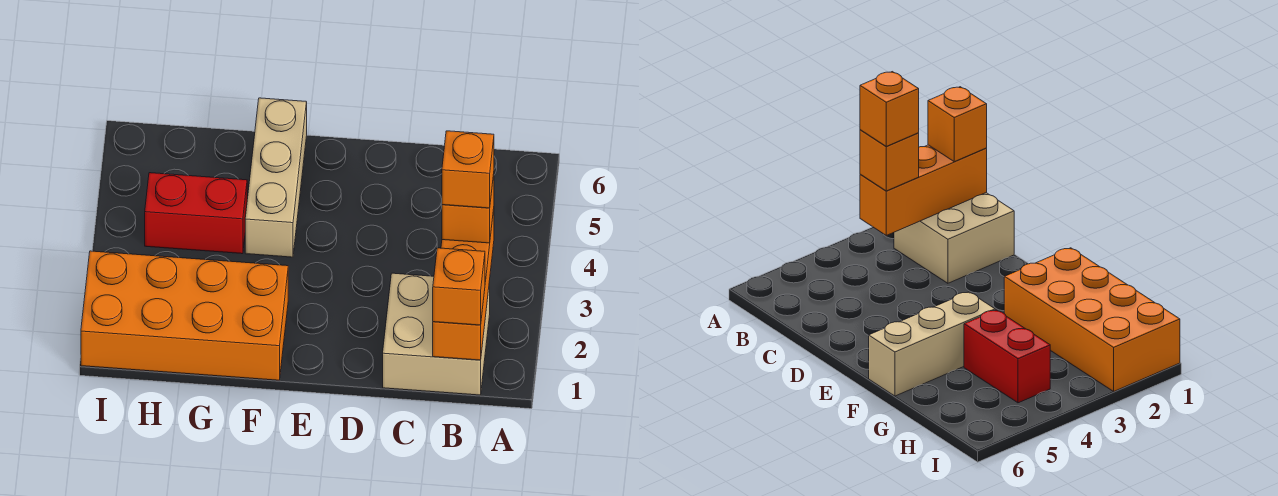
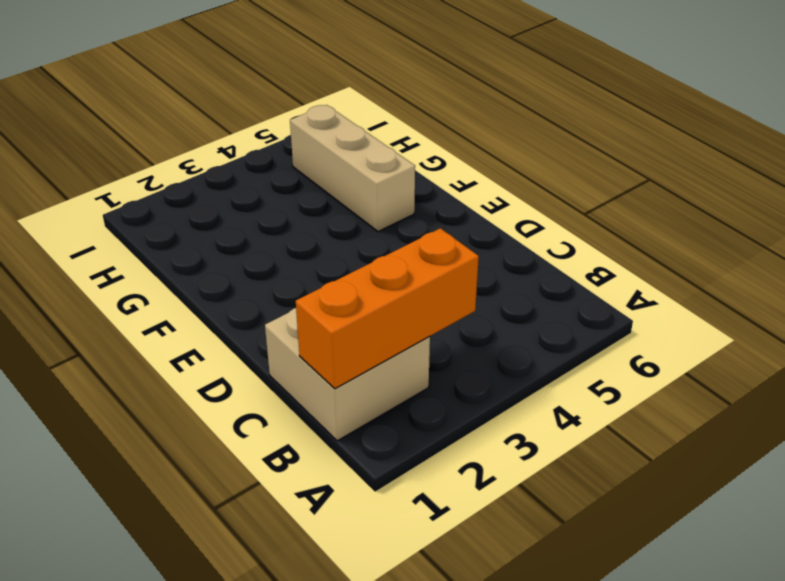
tan brick F5:H5 level 1 -> tan brick F4:F6 level 1
none -> orange brick F1:I2 level 1
none -> red brick G4:H4 level 1

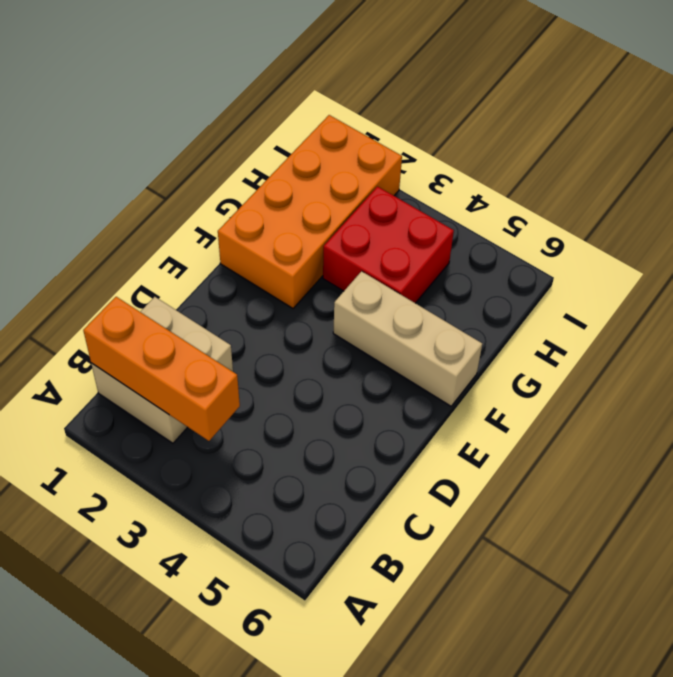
red brick G3:H4 level 1 -> red brick G4:H4 level 1
none -> orange brick B1 level 3
none -> orange brick B3 level 3

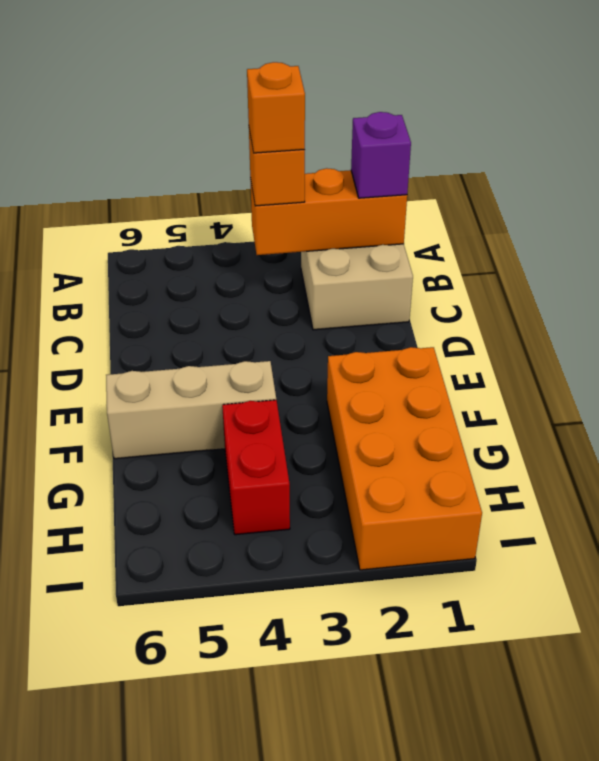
purple brick B1 level 3 -> orange brick B1 level 3

